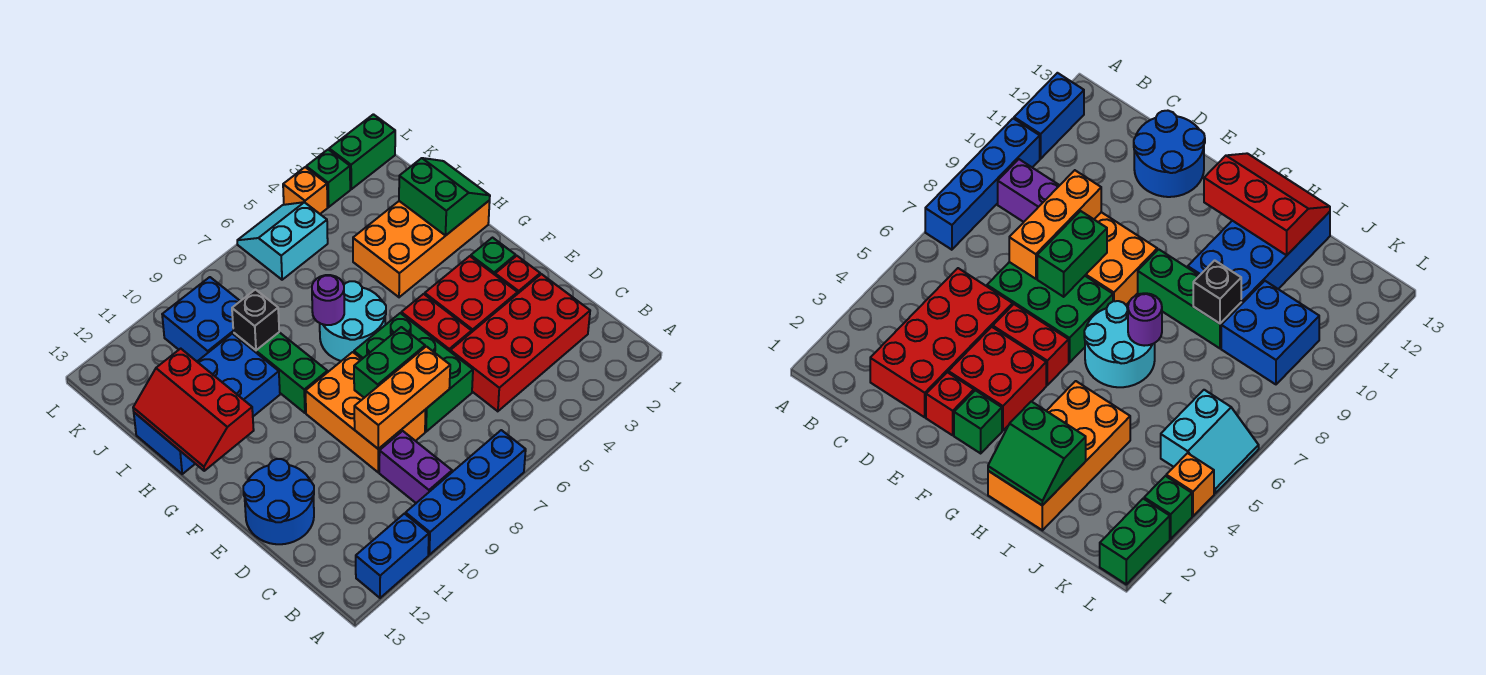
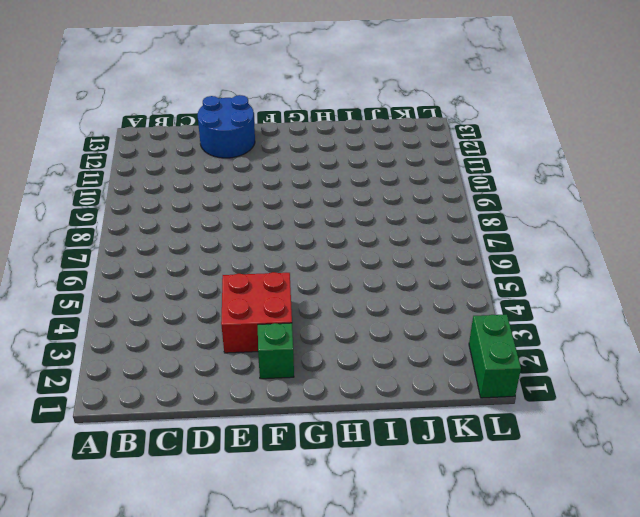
none -> blue brick A7:A10 level 1
none -> blue brick A11:A12 level 1
none -> purple brick B9:C9 level 1

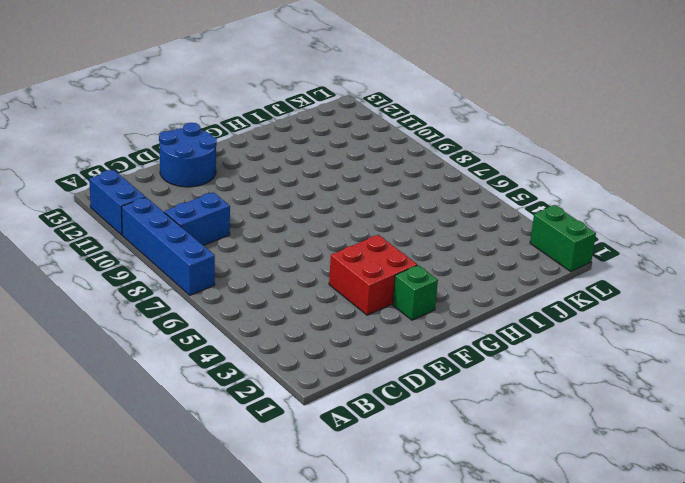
blue brick B9:C9 level 1 -> purple brick B9:C9 level 1
none -> red brick C2:D5 level 1
none -> green brick D6:F7 level 1
none -> orange brick D8:F9 level 1

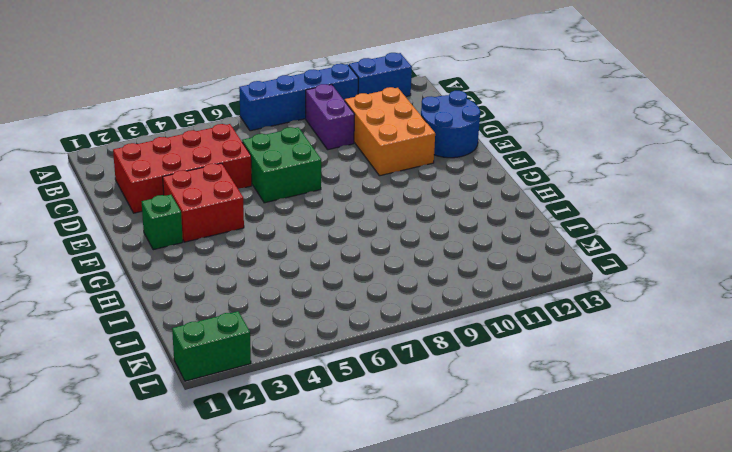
orange brick C10:E11 level 1 -> orange brick D8:F9 level 1
green brick D6:E7 level 1 -> green brick D6:F7 level 1
none -> red brick E2 level 1
none -> red brick E5:F5 level 1
none -> cyan round brick G6:H7 level 1

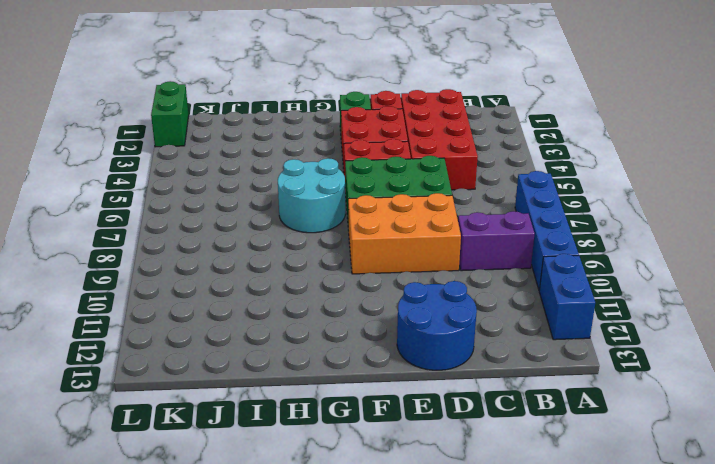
none -> green brick G9:I9 level 1
none -> orange brick H1:I4 level 1
none -> blue brick H10:I13 level 1

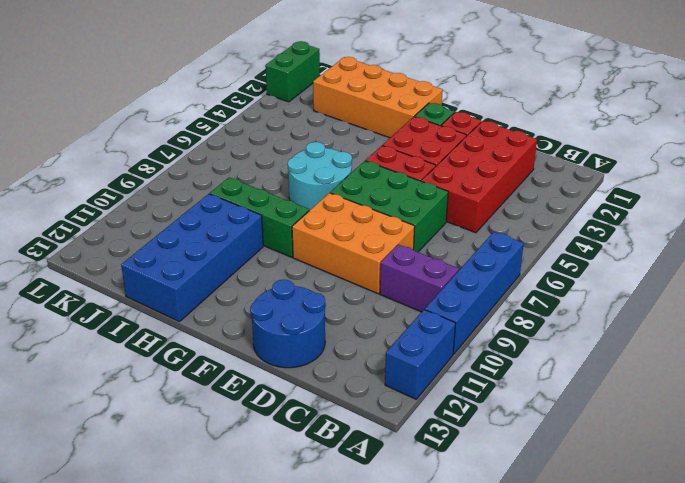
orange brick G1:J2 level 1 -> orange brick H1:I4 level 1
none -> blue brick J9:K10 level 1
none -> cyan slope K5:L6 level 1 top K
none -> green brick L3 level 1

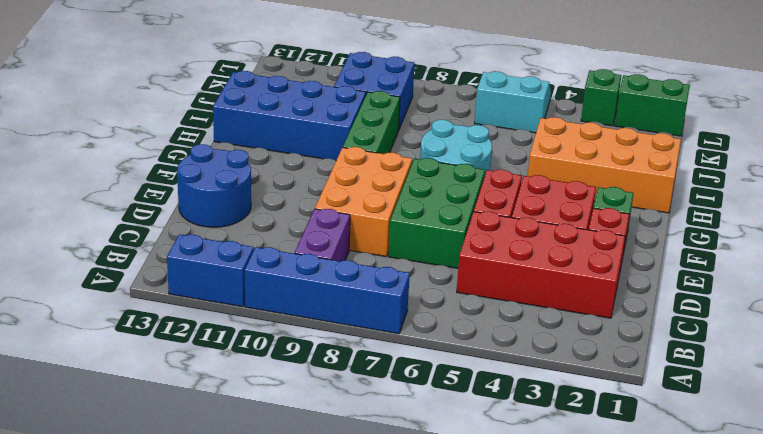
none -> orange brick L4 level 1
none -> orange brick D7:D9 level 2
none -> green brick E7:E8 level 2

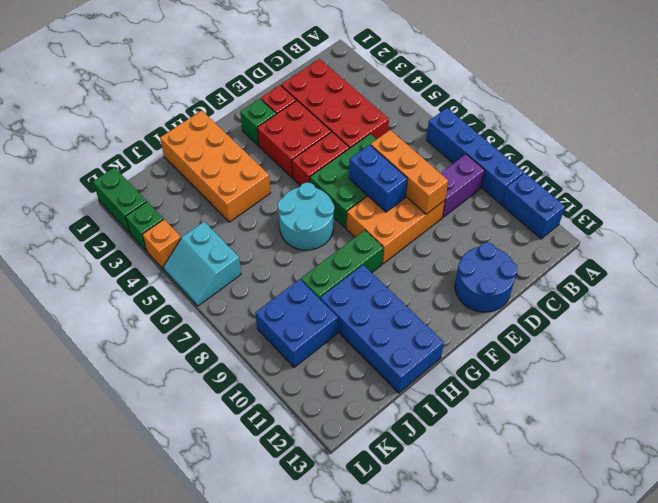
blue brick E7:E8 level 2 -> green brick E7:E8 level 2
none -> red slope G12:I13 level 2 top 12
none -> green slope H1:I2 level 2 top 2
none -> purple round brick H7 level 2

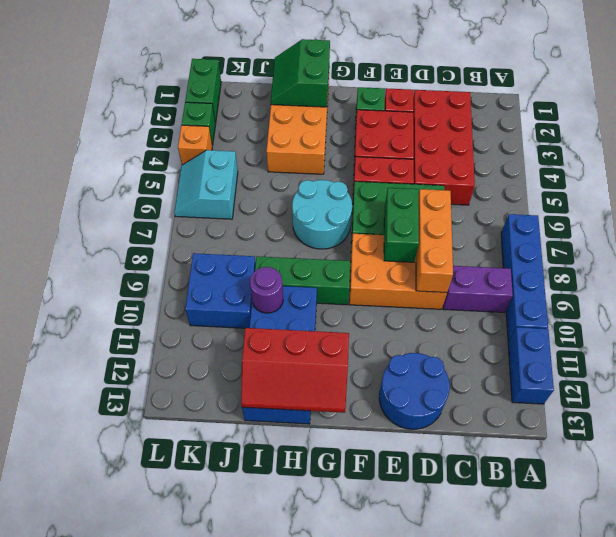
green slope H1:I2 level 2 top H -> green slope H1:I2 level 2 top 2
purple round brick I10 level 2 -> purple round brick H7 level 2
none -> black brick I9 level 2

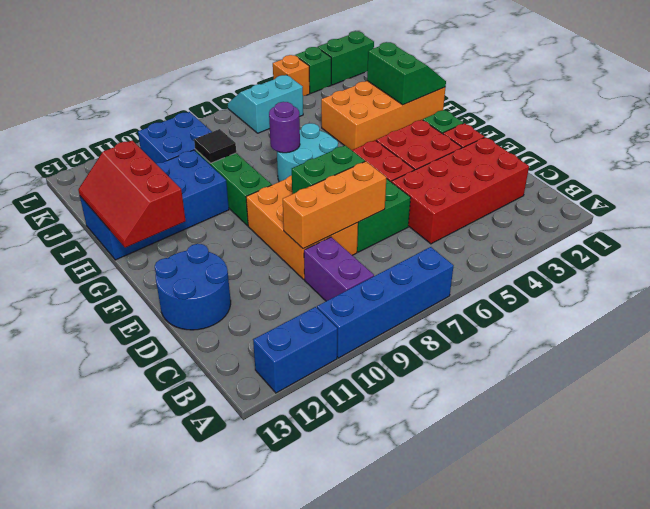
black tile I9 level 2 -> black brick I9 level 2

